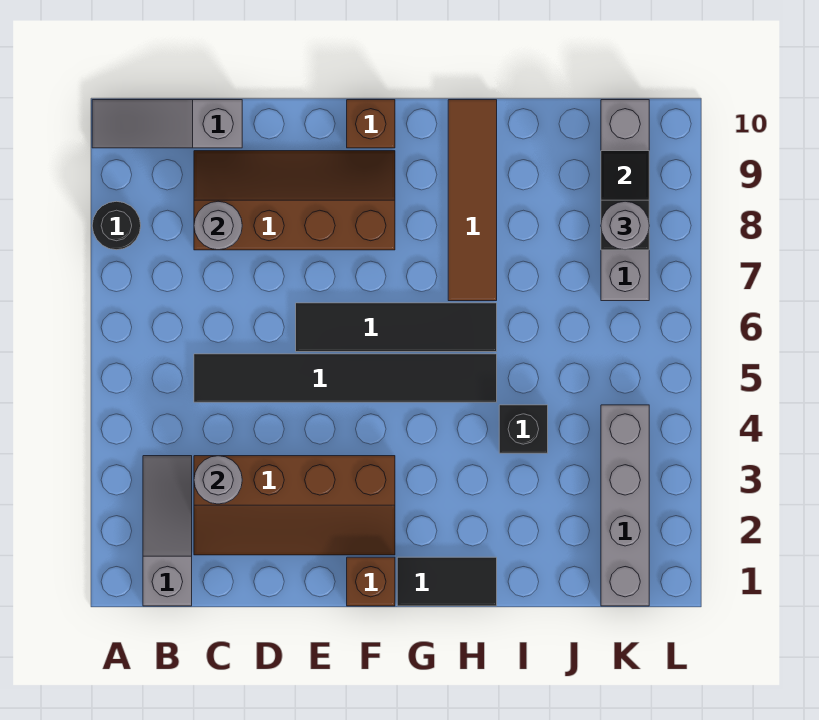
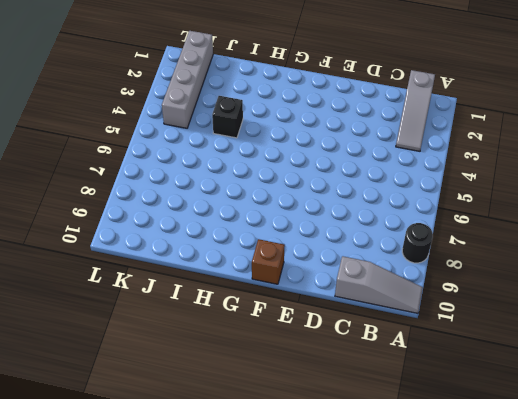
none -> brown slope C2:F3 level 1 top 3
none -> black tile C5:H5 level 1
none -> brown slope C8:F9 level 1 top 8

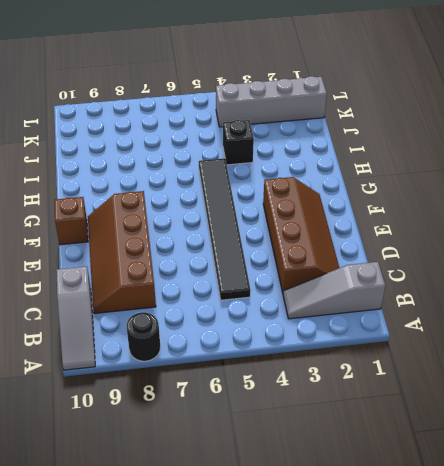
none -> black tile E6:H6 level 1
none -> brown brick F1 level 1
none -> black tile G1:H1 level 1

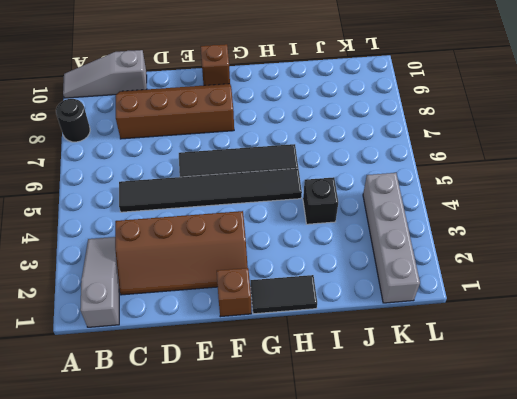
none -> brown tile H7:H10 level 1
none -> grey brick K7:K10 level 1
none -> grey round brick C3 level 2

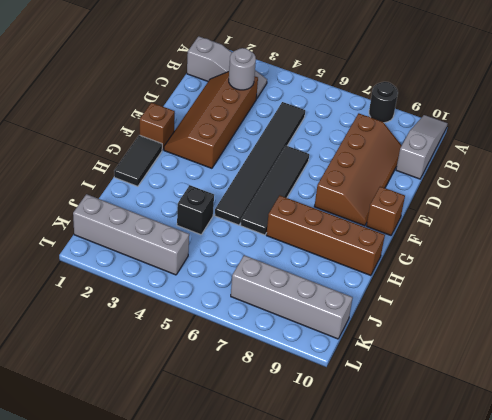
brown brick H7:H10 level 1 -> brown tile H7:H10 level 1
none -> grey round brick C8 level 2
none -> black slope K8:K9 level 2 top 8
none -> grey round brick K8 level 3

